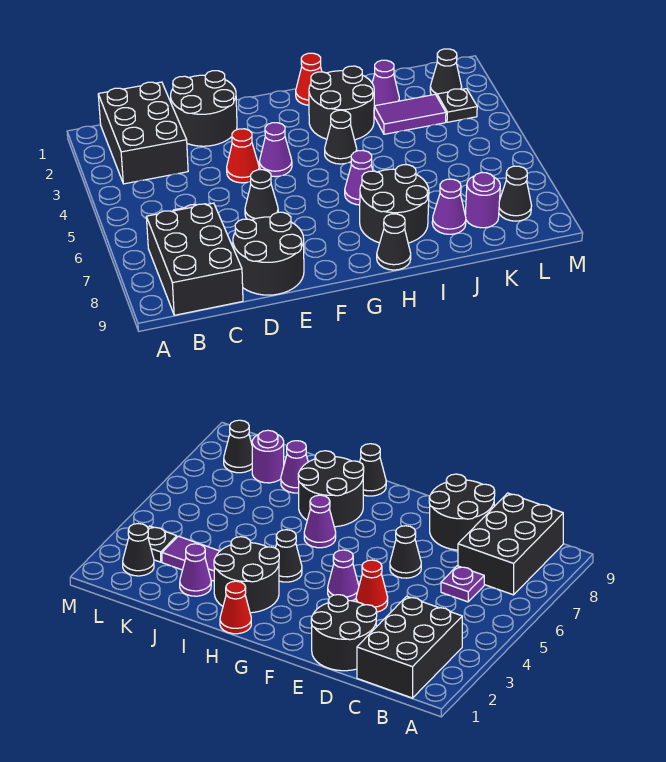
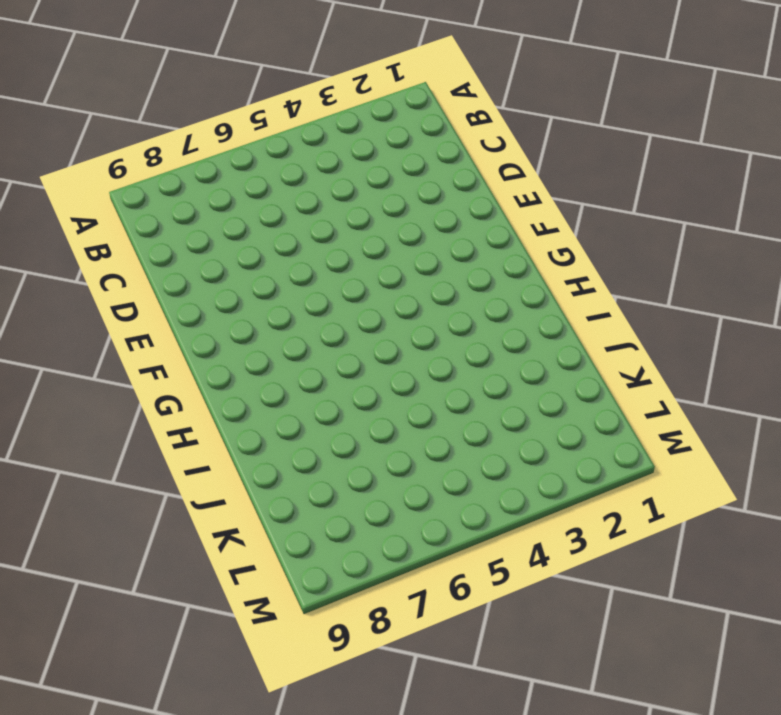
none -> black brick B1:C3 level 1
none -> black brick B7:C9 level 1
none -> purple plate C6 level 1

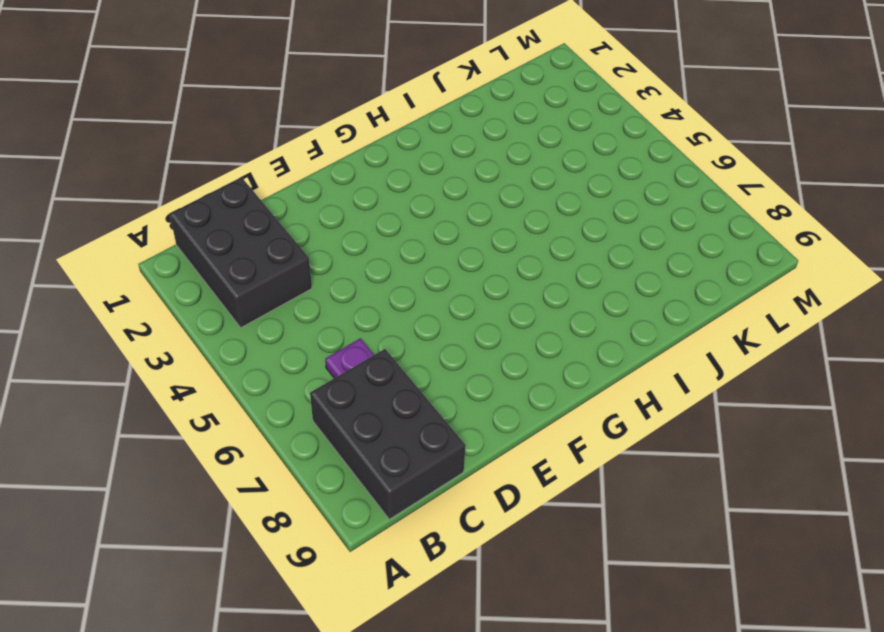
none -> black round brick D1:E2 level 1
none -> black round brick D8:E9 level 1
none -> red cone E4 level 1

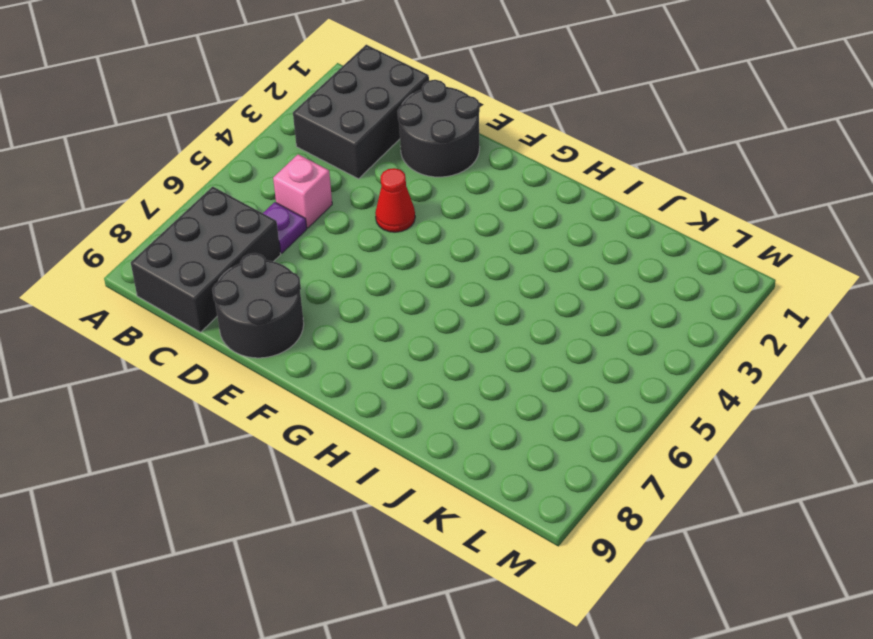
pink brick C5 level 1 -> none
none -> black cone E6 level 1
none -> purple cone F4 level 1
none -> red cone H1 level 1

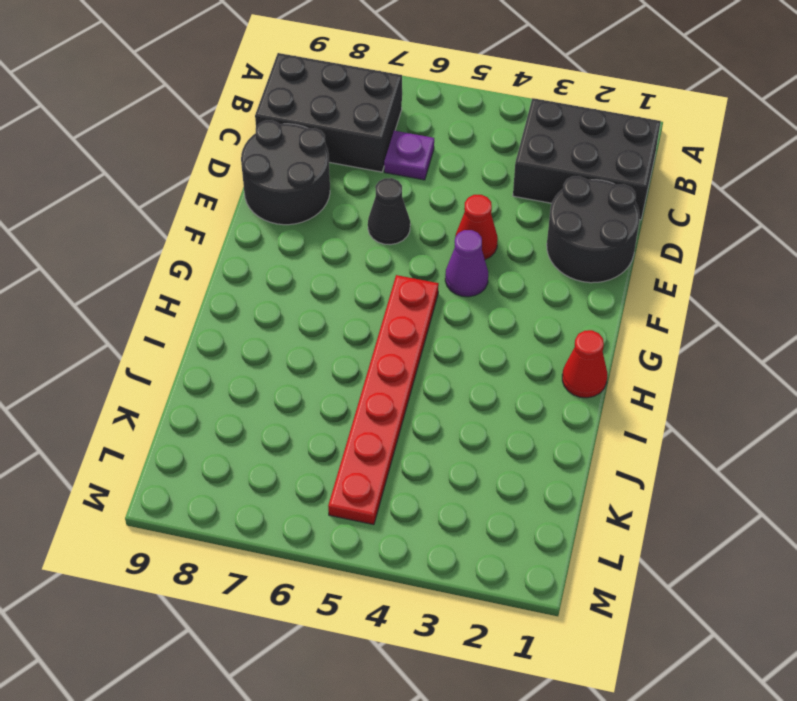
red plate G5:L5 level 1 -> none
none -> black round brick H2:I3 level 1
none -> black cone H4 level 1
none -> purple cone H6 level 1

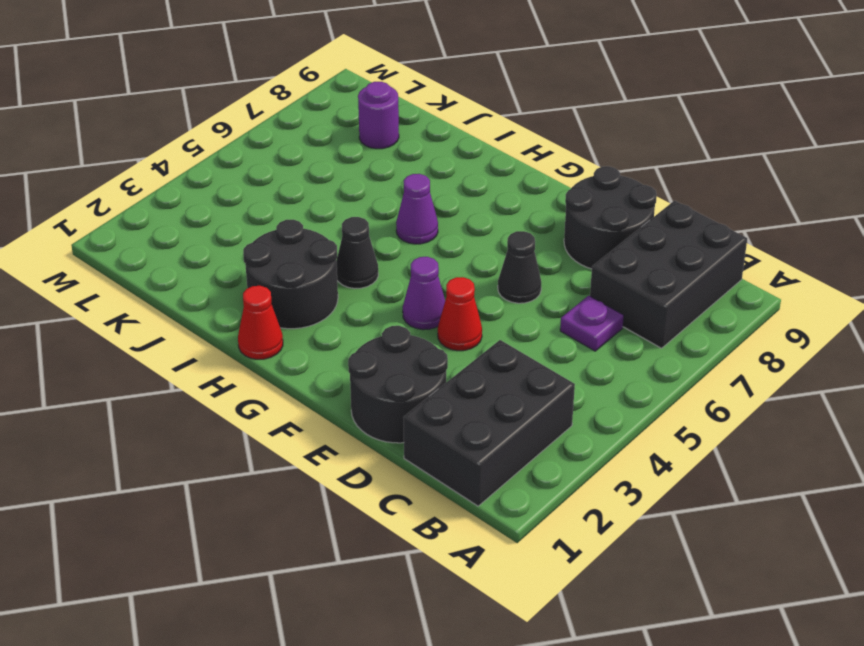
none -> black round brick H7:I8 level 1
none -> black cone H9 level 1
none -> purple cone J2 level 1

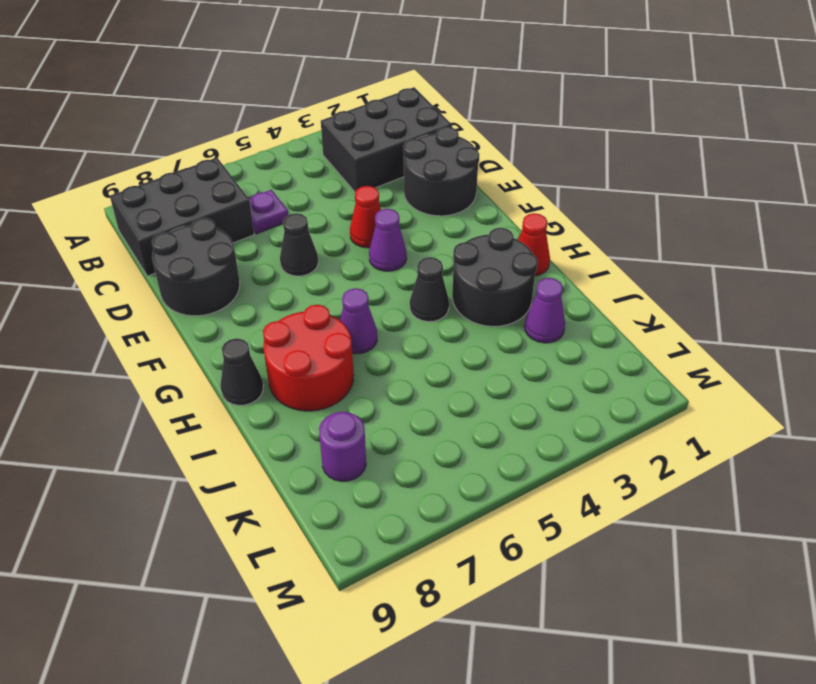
red round brick H7:I8 level 1 -> black round brick H7:I8 level 1
none -> purple tile J3:K3 level 1
none -> purple cone J8 level 1
none -> black cone L2 level 1

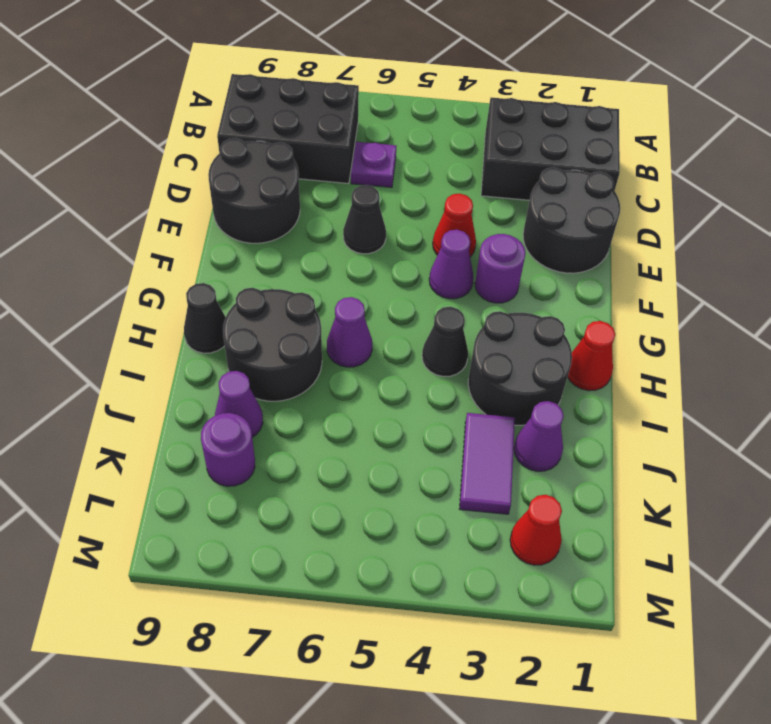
purple round brick F3 level 1 -> none
red cone L2 level 1 -> black cone L2 level 1
none -> black plate L3 level 1
none -> black cone L8 level 1

